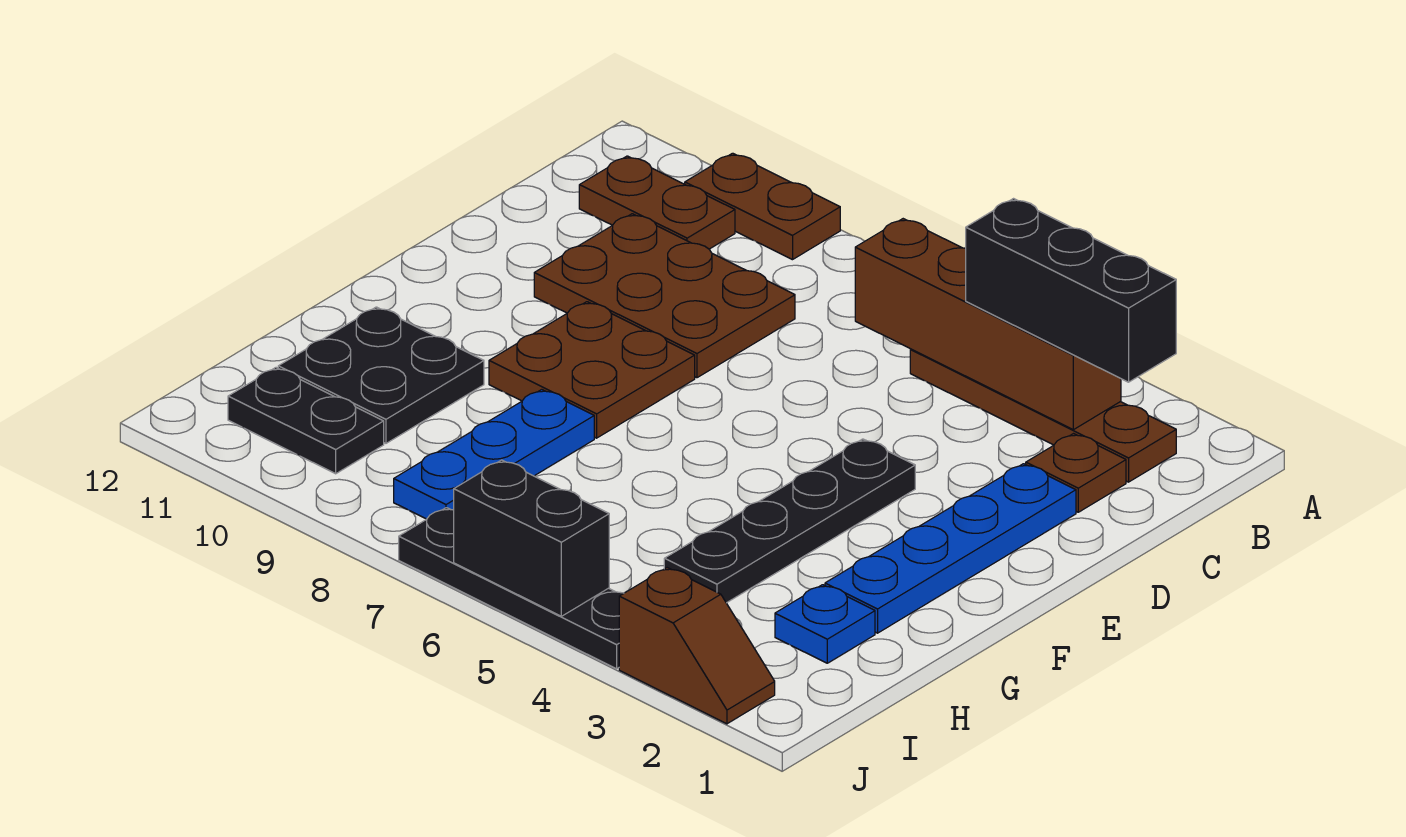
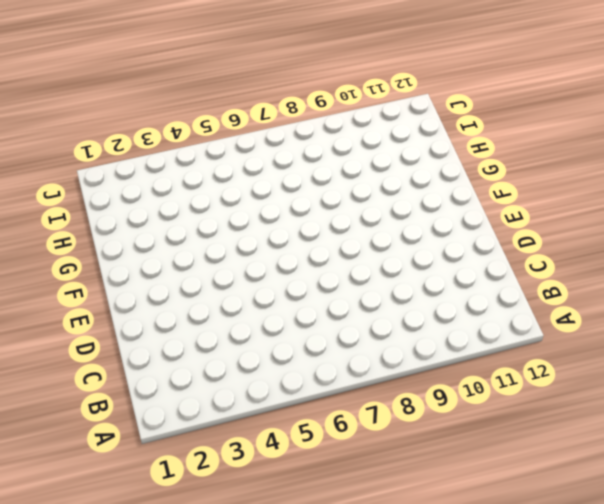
none -> brown plate A9:A10 level 1
none -> brown plate B2:B5 level 1
none -> brown plate B10:B11 level 1

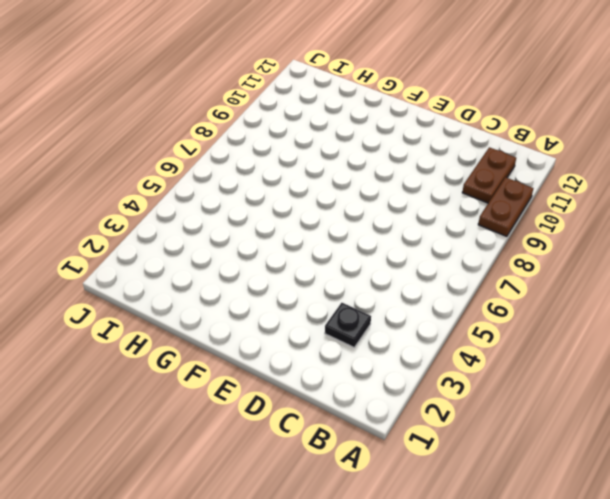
black plate C3 level 1 -> none
none -> brown plate B2:B5 level 1
none -> brown plate C2 level 1
none -> brown plate C8:D10 level 1

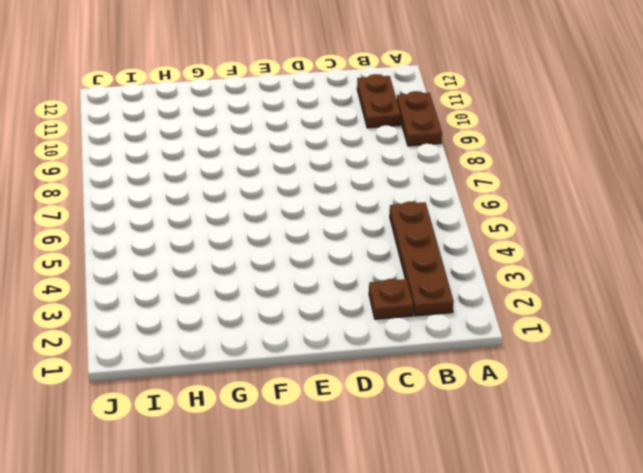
none -> brown plate C8:D10 level 1
none -> blue plate D2:G2 level 1
none -> black plate E4:H4 level 1

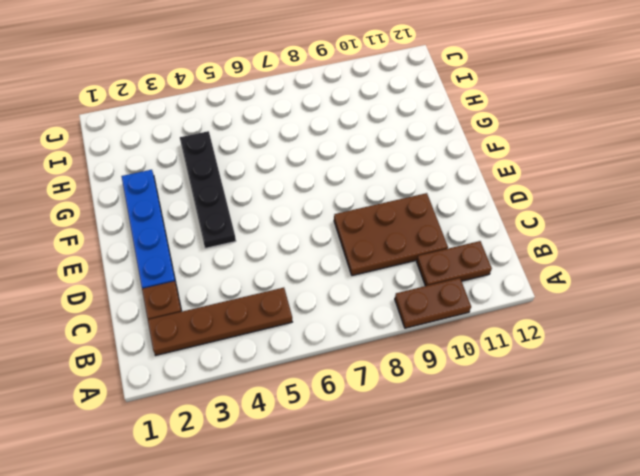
none -> brown plate E8:F9 level 1
none -> blue plate G8:I8 level 1
none -> black plate G10:H11 level 1

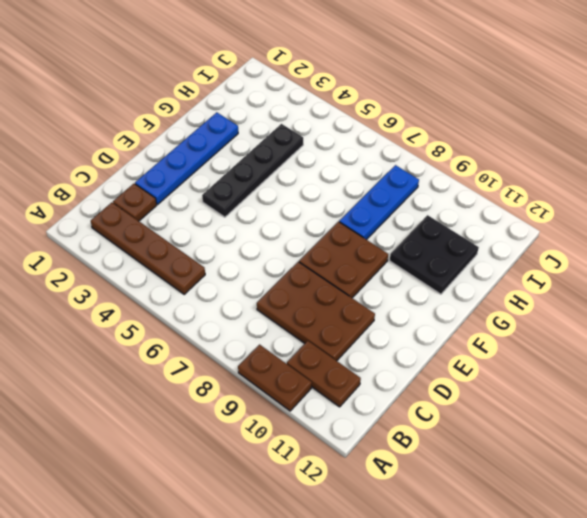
none -> blue plate H2 level 1
none -> black plate I10:I11 level 1
none -> brown slope J2:J3 level 1 top 3

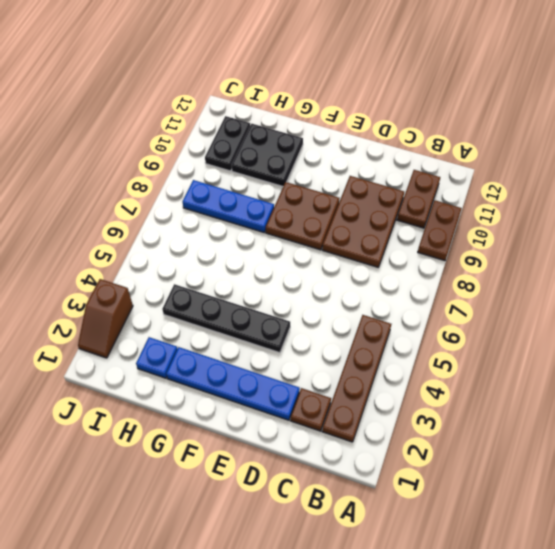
none -> black plate J4:J7 level 1
none -> brown brick B3:B6 level 2
none -> black brick J5:J6 level 2

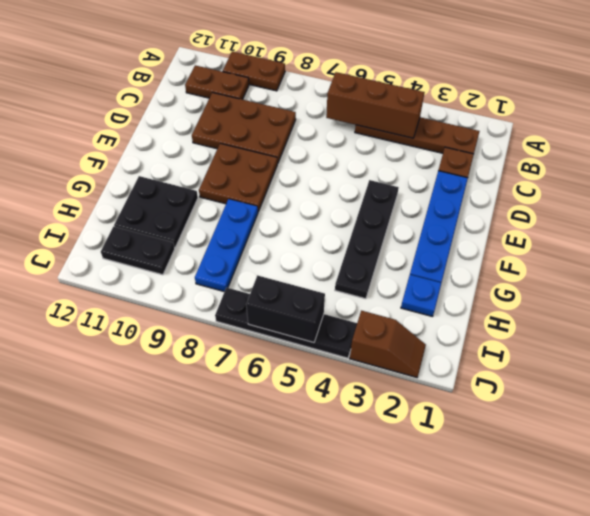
brown brick B4:B6 level 2 -> brown brick B3:B6 level 2
none -> black brick B2:B4 level 3

